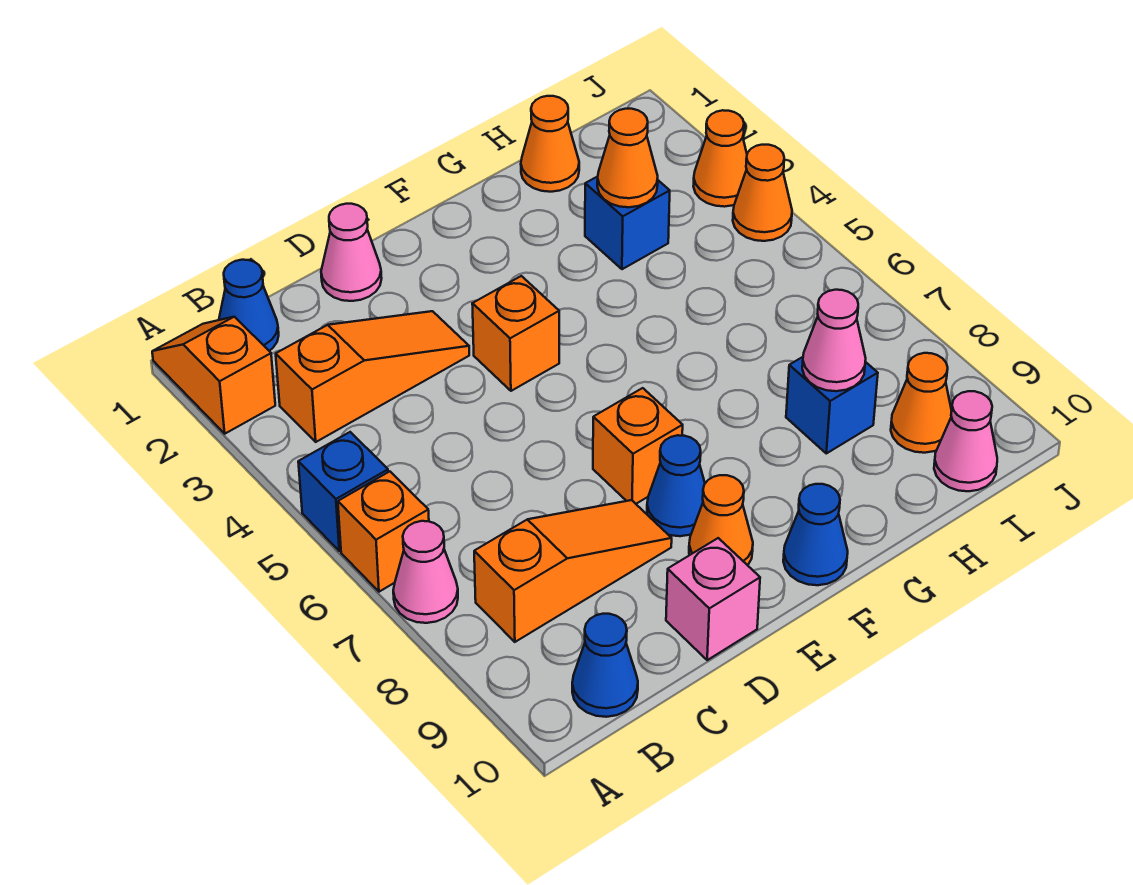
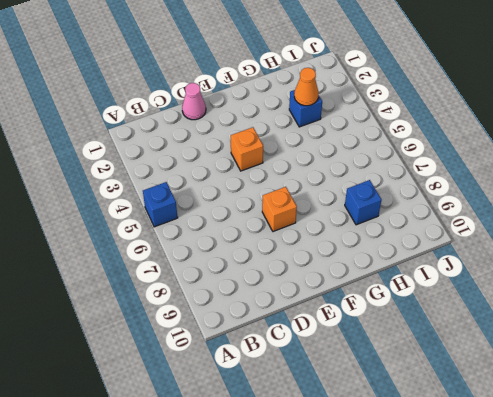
none -> orange slope A1:A2 level 1 top 2
none -> orange brick A6 level 1
none -> pink cone A7 level 1

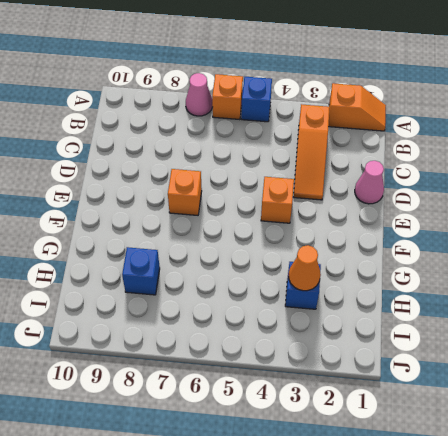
none -> blue cone B1 level 1
none -> orange slope B8:D8 level 1 top B
none -> blue cone B10 level 1

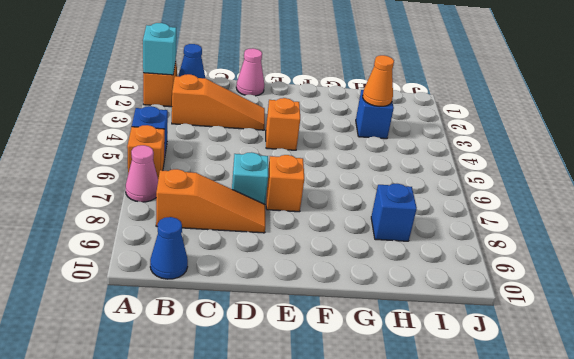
cyan brick A2 level 2 -> none
cyan brick D7 level 1 -> none
none -> pink brick D10 level 1
none -> blue cone E8 level 1
none -> orange cone E9 level 1

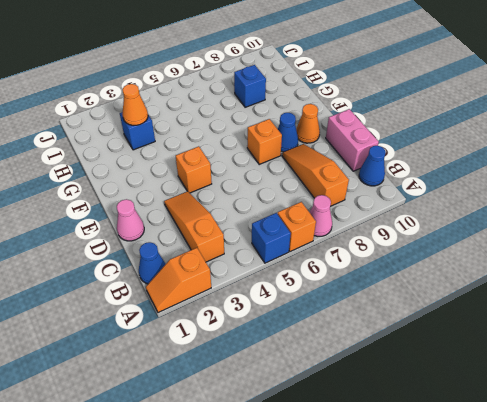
pink brick C10:D10 level 1 -> pink brick D10 level 1
none -> blue cone F10 level 1
none -> orange cone H1 level 1
none -> orange cone I9 level 1

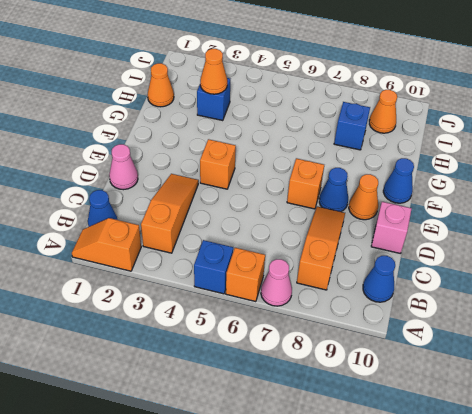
none -> pink cone I10 level 1
none -> orange cone J3 level 1
none -> orange cone J4 level 1

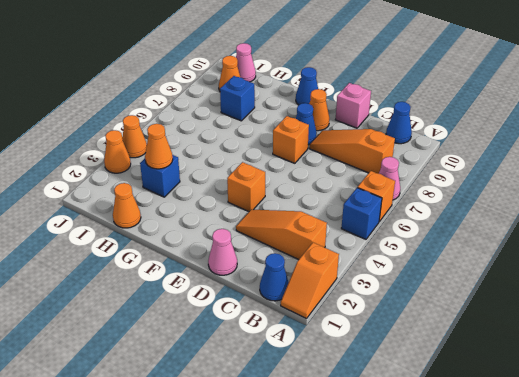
none -> pink cone H8 level 2

